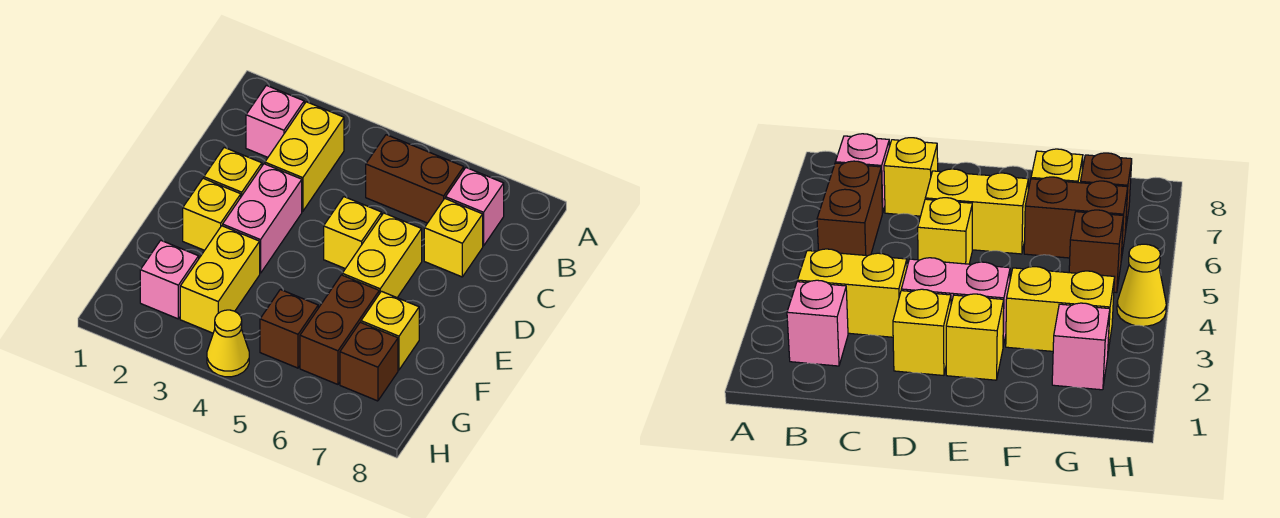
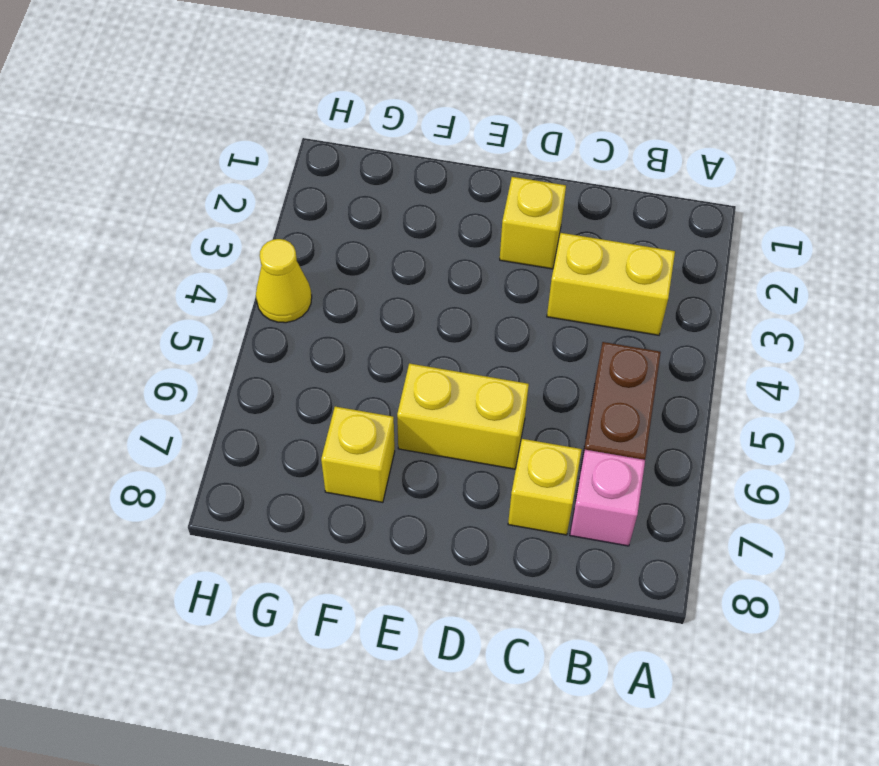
none -> pink brick B2 level 1
none -> pink brick D3:E3 level 1
none -> yellow brick D5 level 1

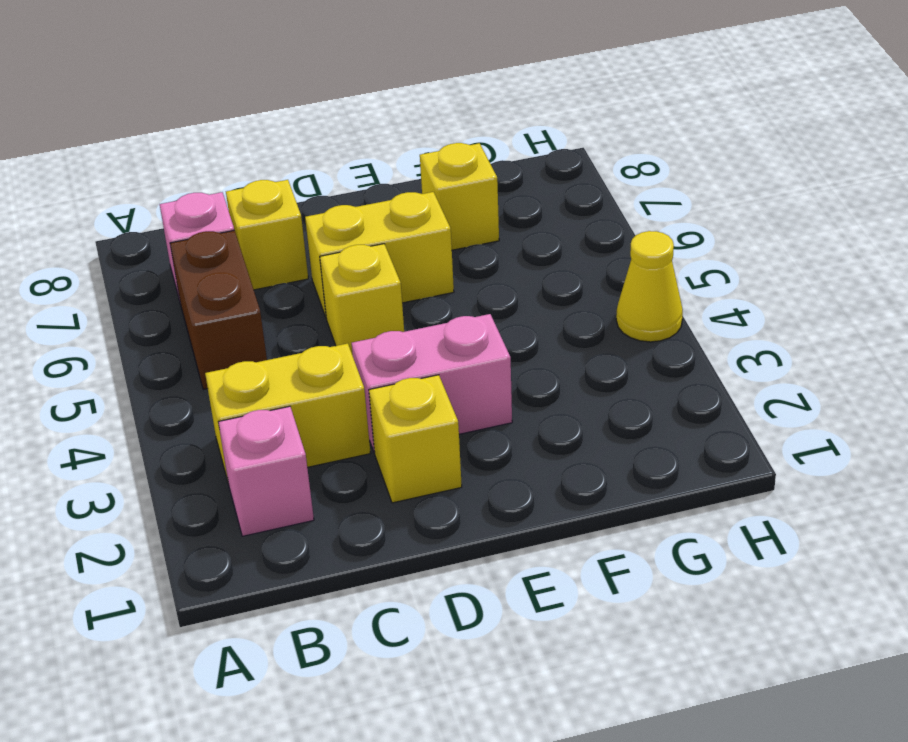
none -> yellow brick E2 level 1
none -> yellow brick F3:G3 level 1
none -> brown brick F6:G6 level 1

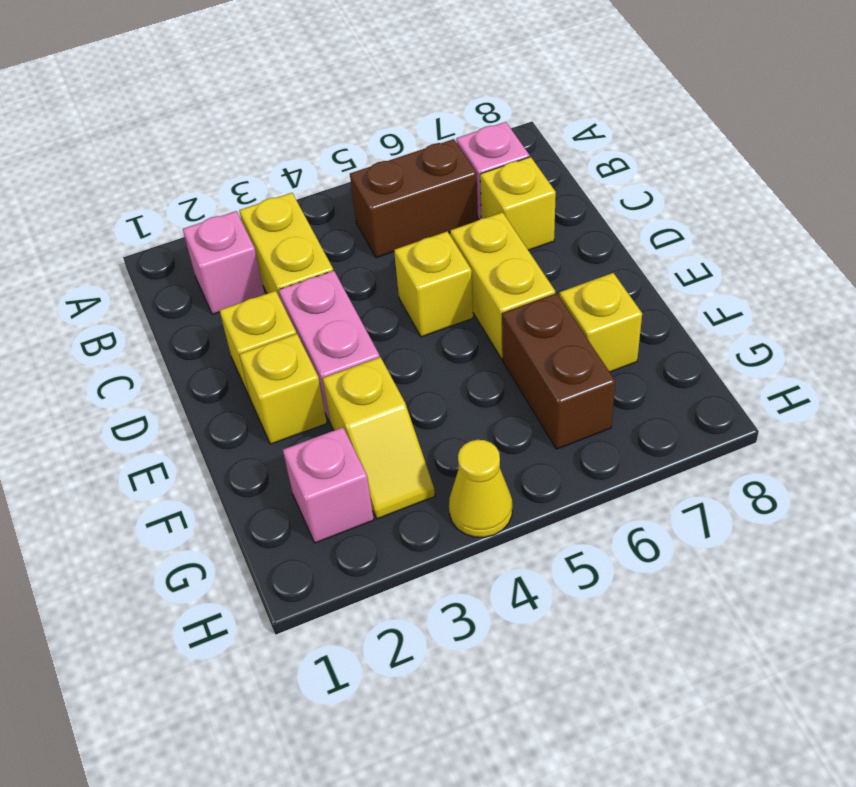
yellow slope F3:G3 level 1 top F -> yellow brick F3:G3 level 1
none -> brown brick G5 level 1
none -> brown brick G7 level 1

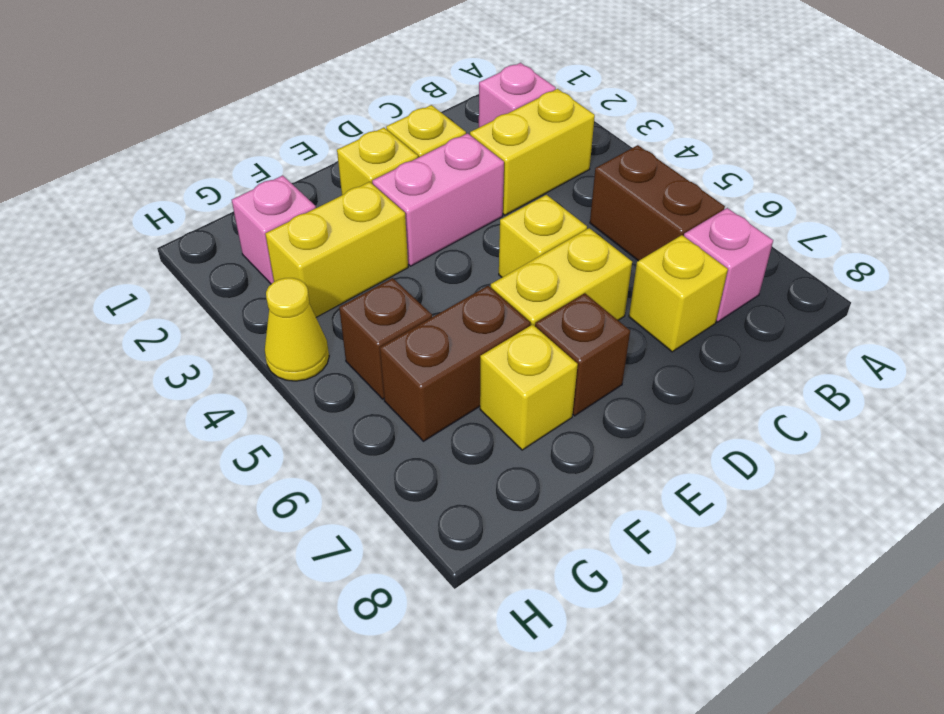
brown brick E7 level 1 -> brown brick G7 level 1

